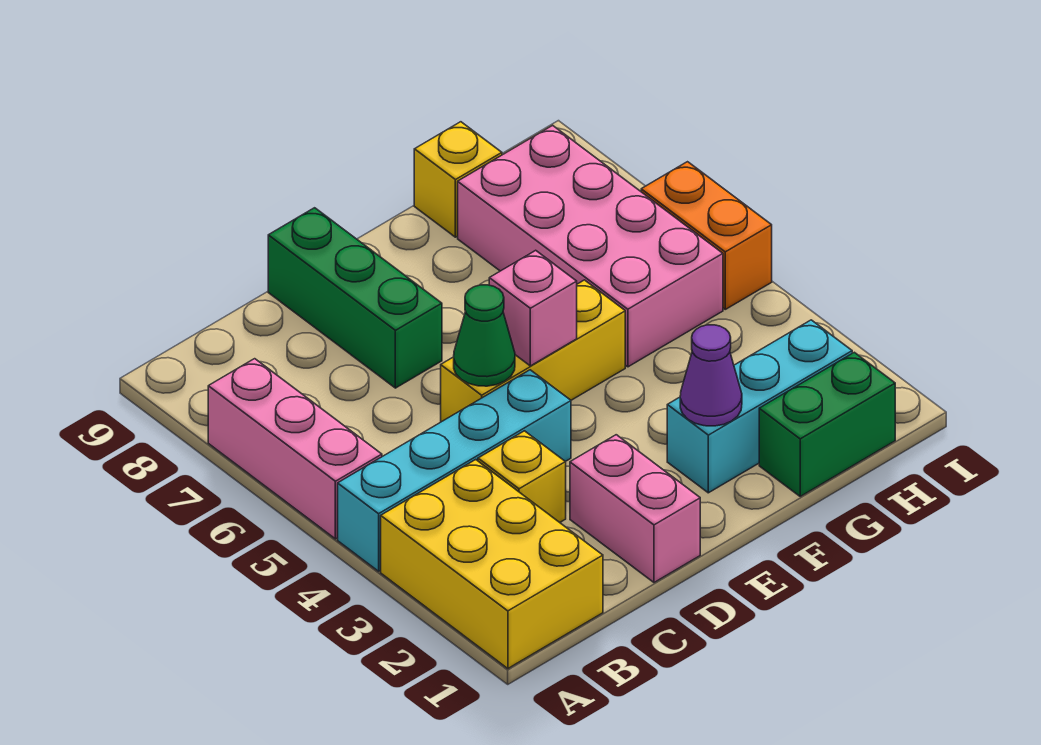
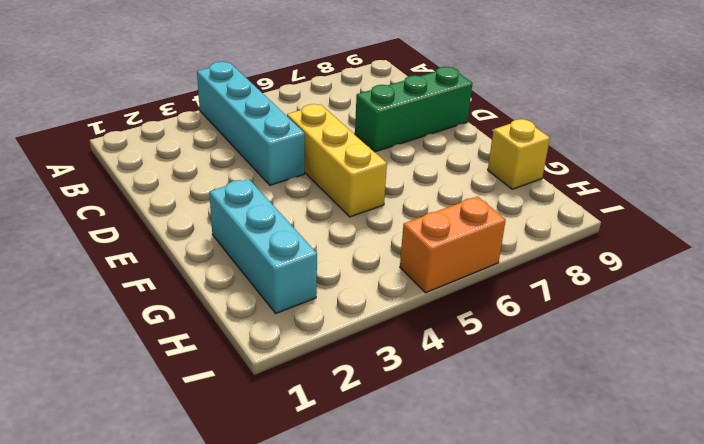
none -> yellow brick A1:B3 level 1
none -> pink brick A5:A7 level 1
none -> yellow brick C3 level 1

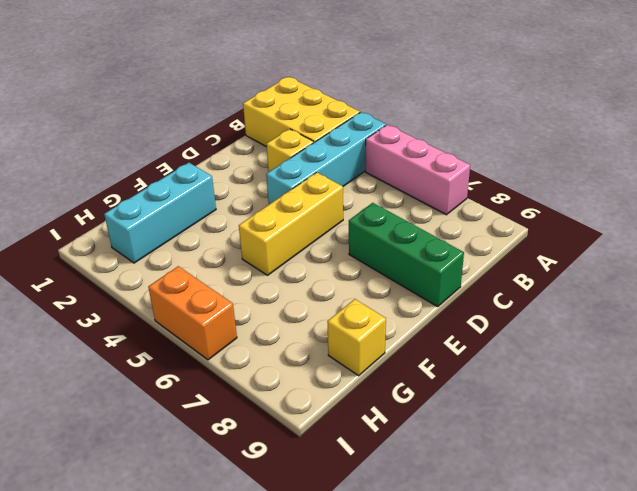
none -> pink brick D1:D2 level 1
none -> green brick G1:H1 level 1
none -> pink brick G5:H8 level 1

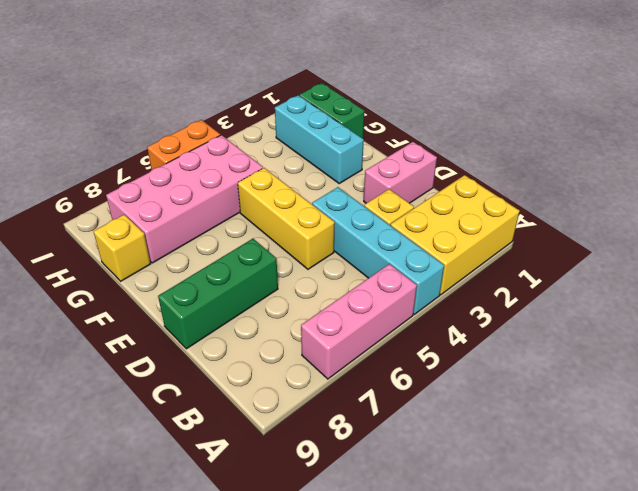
none -> green cone D5 level 2
none -> pink brick E5 level 2
none -> purple cone F2 level 2

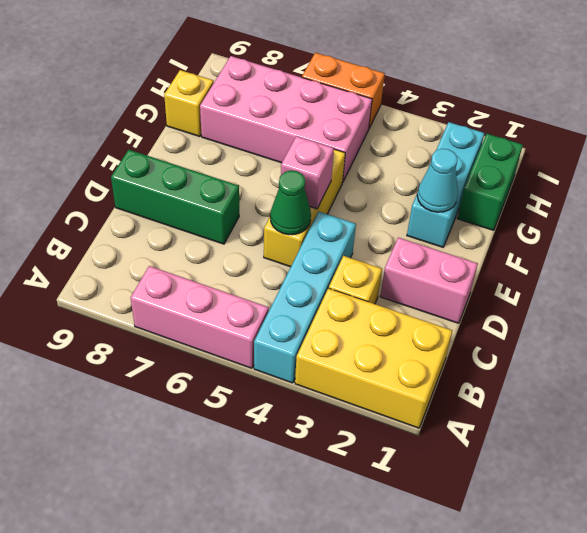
cyan cone F2 level 2 -> purple cone F2 level 2

